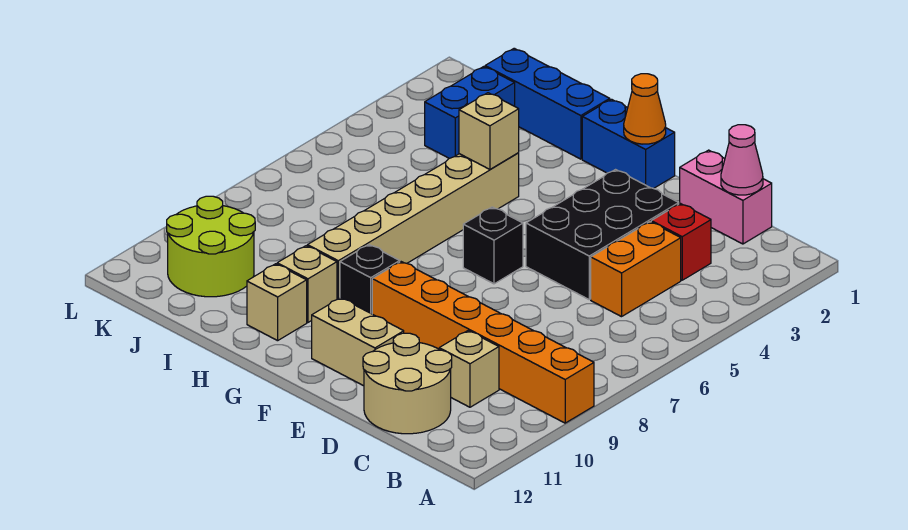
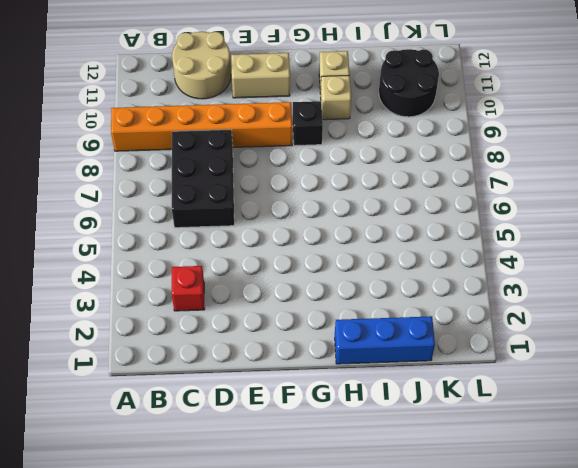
black brick C6:D8 level 1 -> black brick D3:E5 level 1
black round brick J10:K11 level 1 -> lime round brick J10:K11 level 1
none -> pink brick C1:D1 level 1
none -> orange brick C4:C5 level 1
none -> tan brick C10 level 1

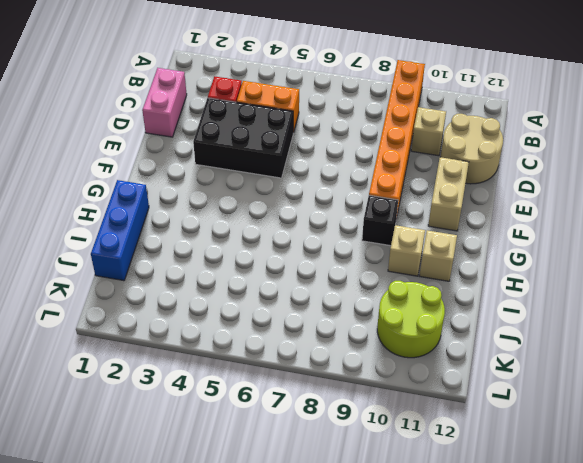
none -> blue brick F1:G1 level 1
none -> black brick F6 level 1
none -> tan brick H4:H9 level 1

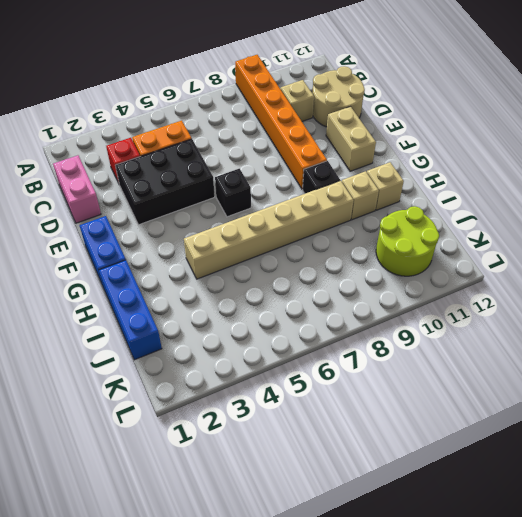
none -> blue brick J2:J3 level 1
none -> pink cone C1 level 2
none -> orange cone F1 level 2

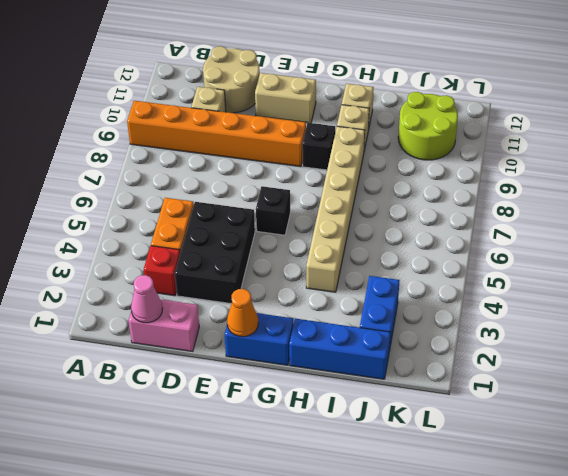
none -> tan brick H4 level 2

